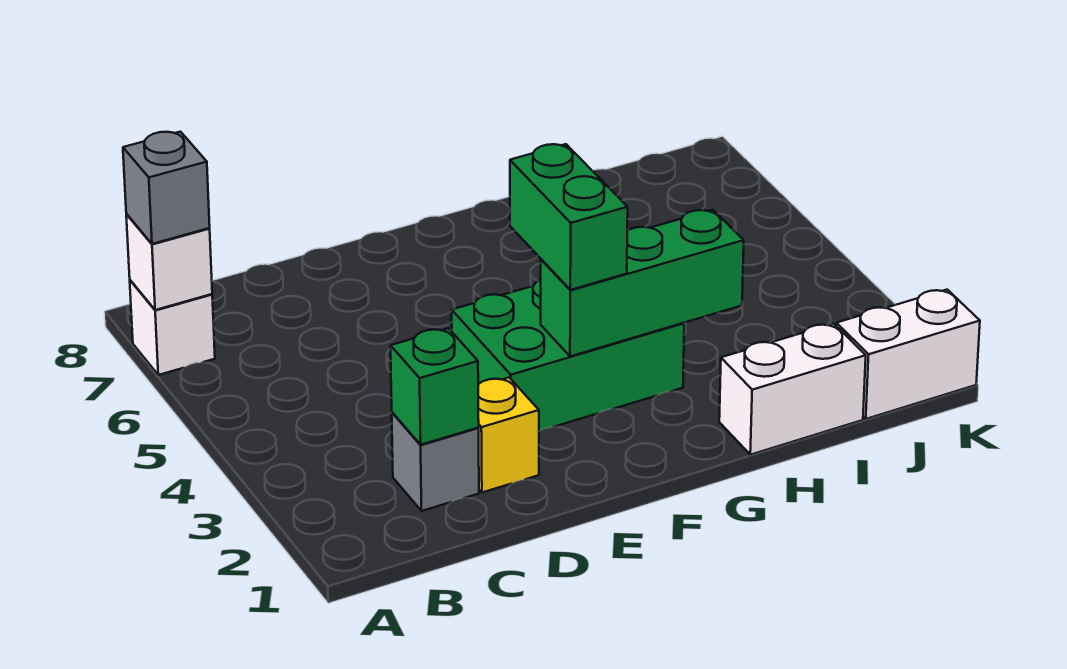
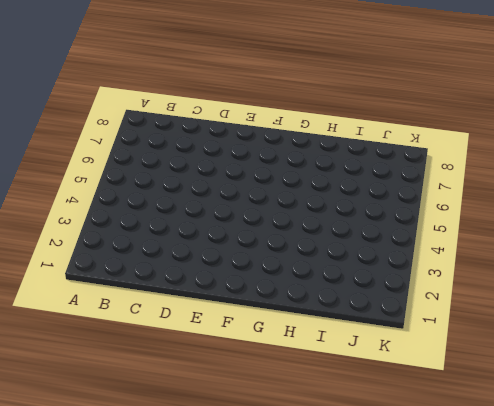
none -> white brick A7 level 1
none -> grey brick C2 level 1

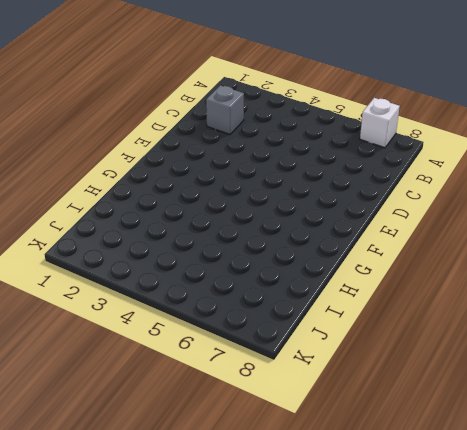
none -> yellow brick D2 level 1
none -> green brick E3:G4 level 1

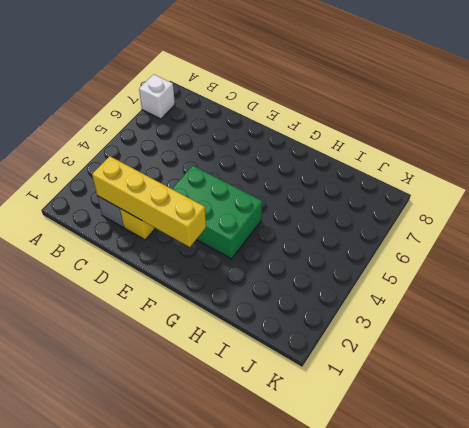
yellow brick C2:F2 level 2 -> green brick C2 level 2
none -> white brick H1:I1 level 1
none -> white brick J1:K1 level 1

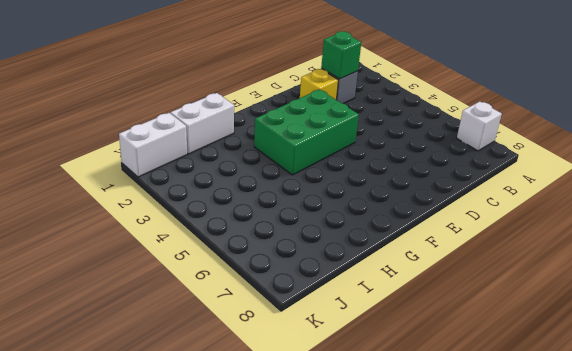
none -> white brick A7 level 2
none -> green brick F3:H3 level 2

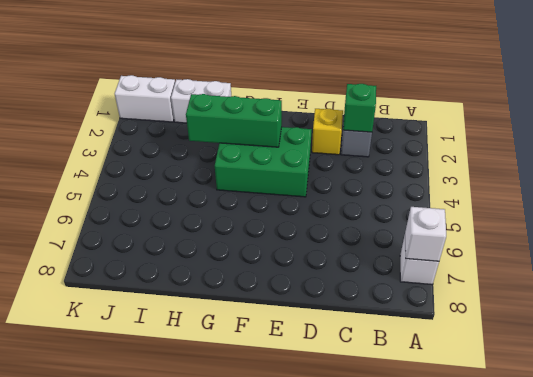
none -> grey brick A7 level 3
none -> green brick F3:F4 level 3

